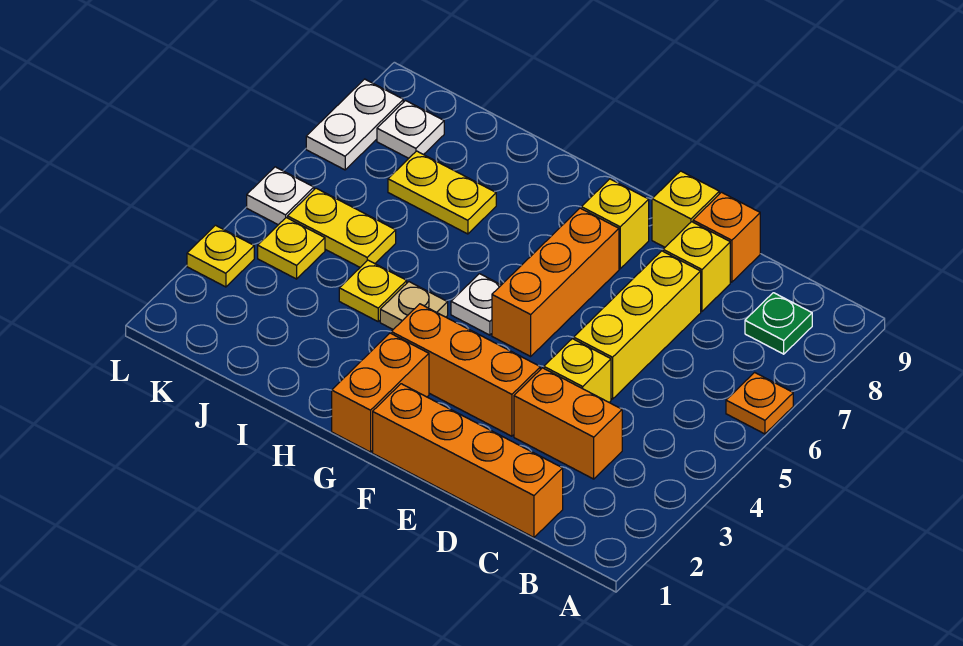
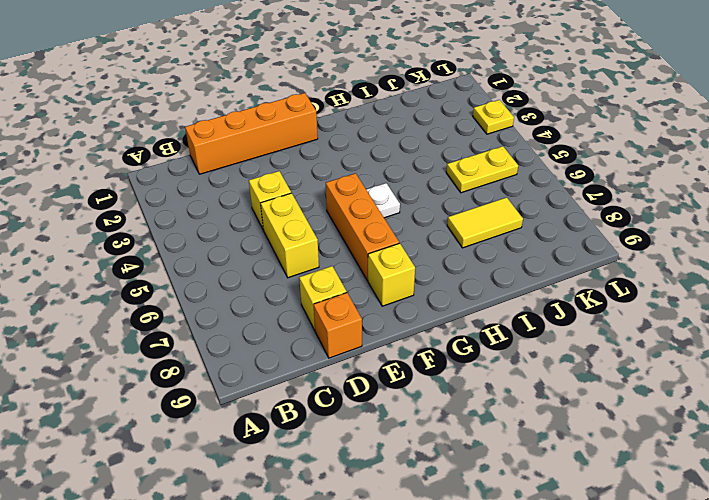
yellow brick D5:D6 level 1 -> yellow brick D5:D7 level 1
yellow tile I7:J7 level 1 -> yellow plate I7:J7 level 1
none -> orange plate A6 level 1
none -> green plate B8 level 1
none -> orange brick C3:D3 level 1

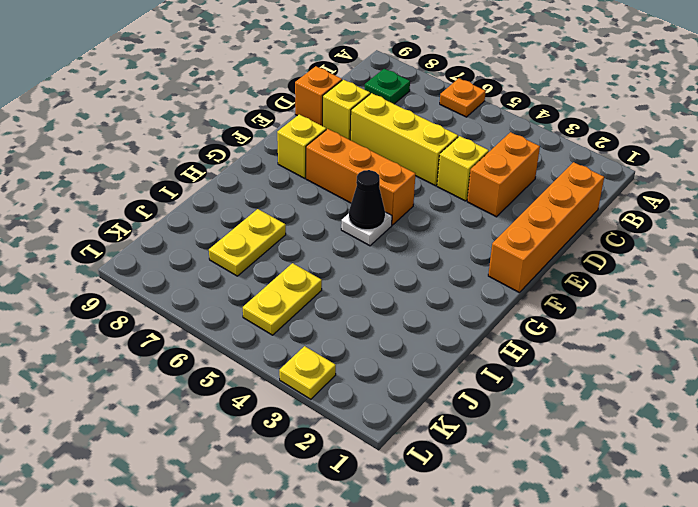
black cone G5 level 2 -> none
none -> orange brick E3:G3 level 1
none -> yellow brick E9 level 1
none -> orange brick G1:G2 level 1

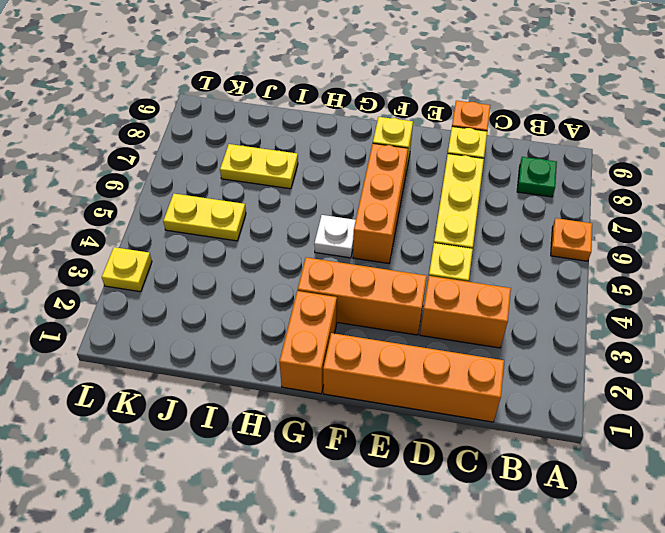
none -> yellow brick E9 level 1
none -> tan plate H4 level 1
none -> yellow plate I4 level 1

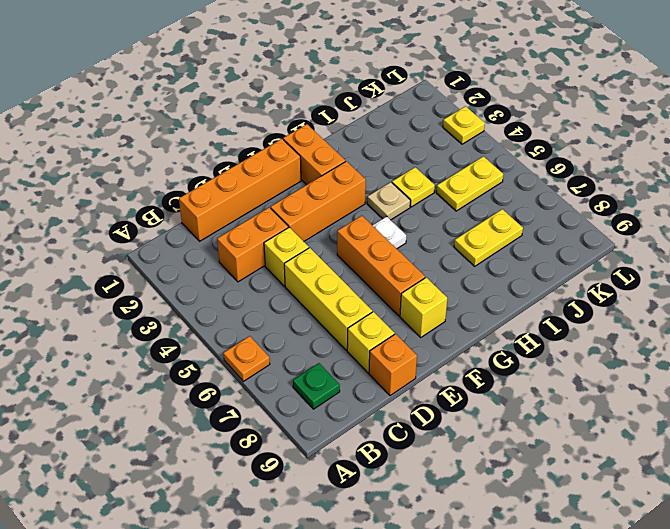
none -> yellow brick E9 level 1
none -> yellow plate K4 level 1
none -> white plate K8 level 1

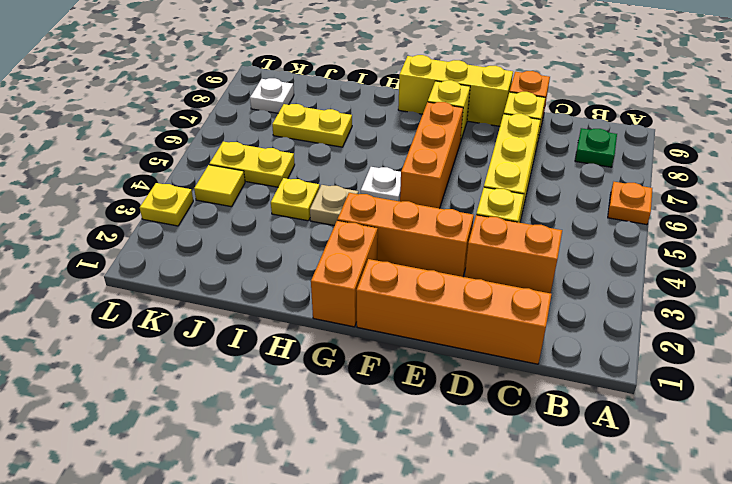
yellow brick E9:G9 level 1 -> yellow brick E9 level 1
yellow tile K4 level 1 -> yellow plate K4 level 1
none -> white plate L5 level 1
none -> white plate L7:L8 level 1

